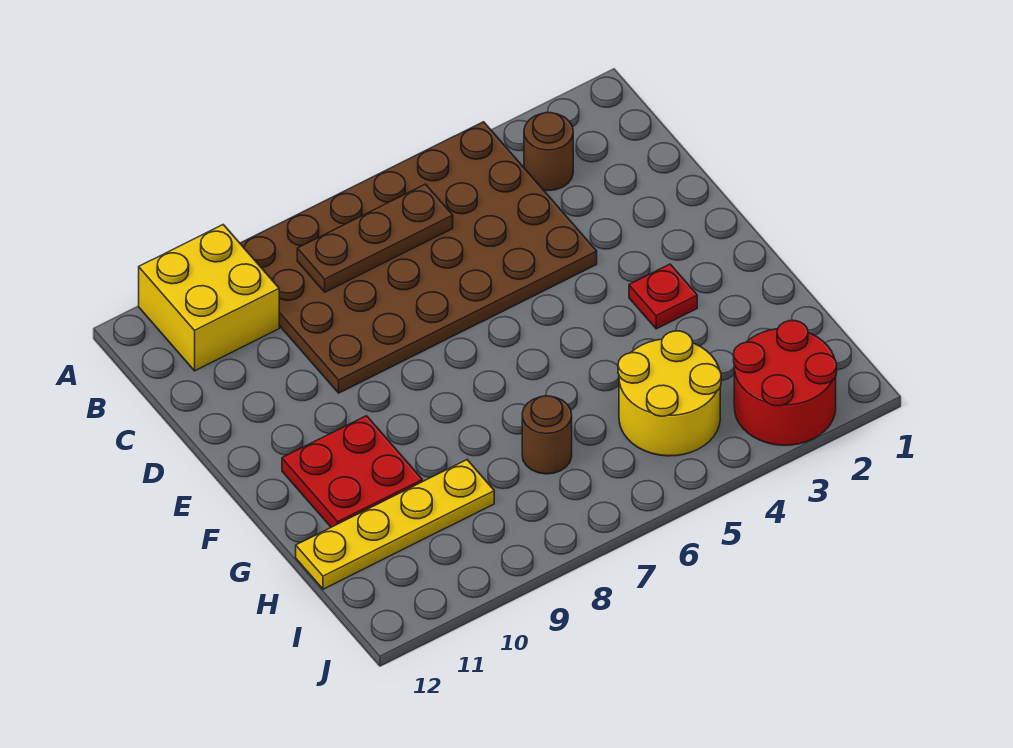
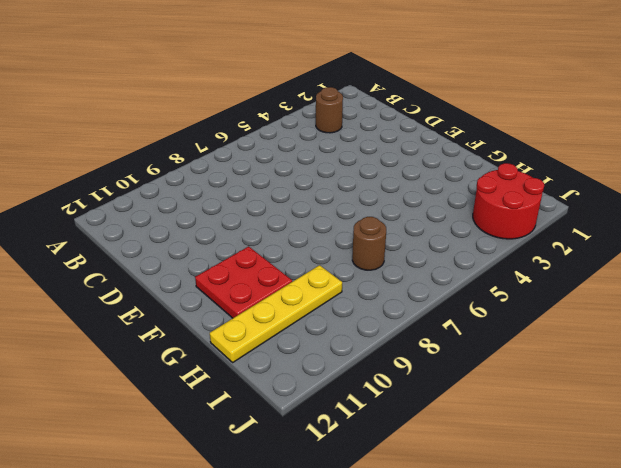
none -> brown plate A4:D9 level 1
none -> yellow brick A10:B11 level 1

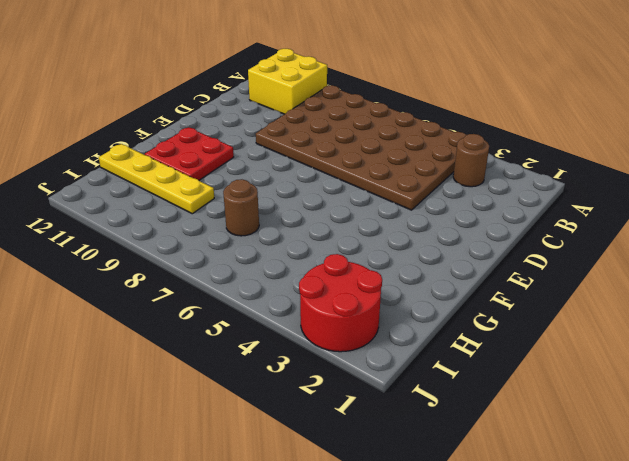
none -> red plate F3 level 1
none -> yellow round brick H4:I5 level 1

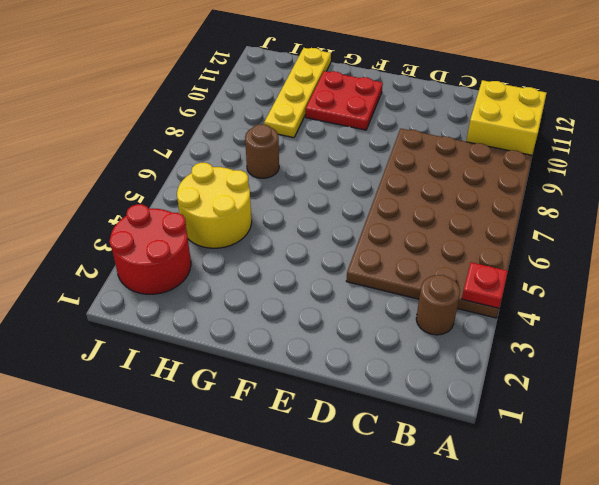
red plate A4 level 2 -> red plate F3 level 1
none -> brown plate B6:B8 level 2

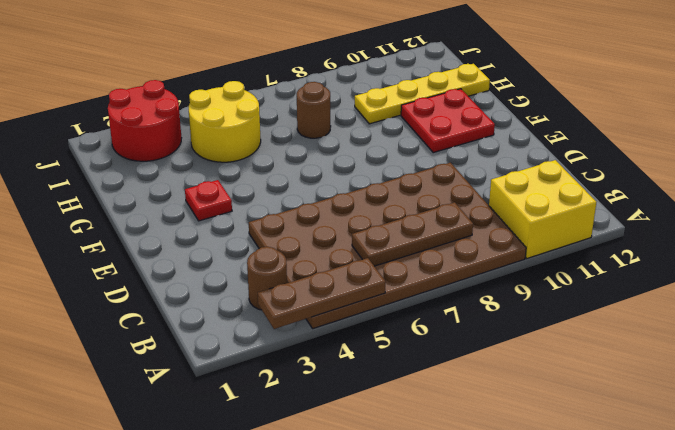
brown plate A3:A5 level 2 -> none

